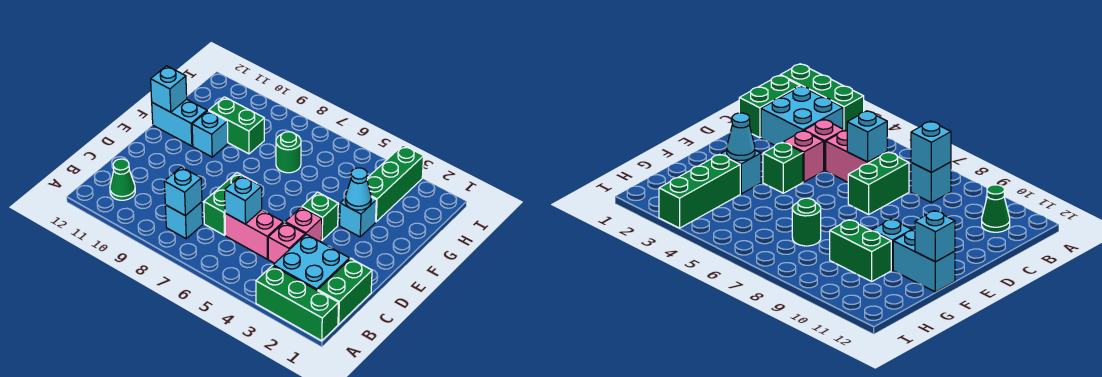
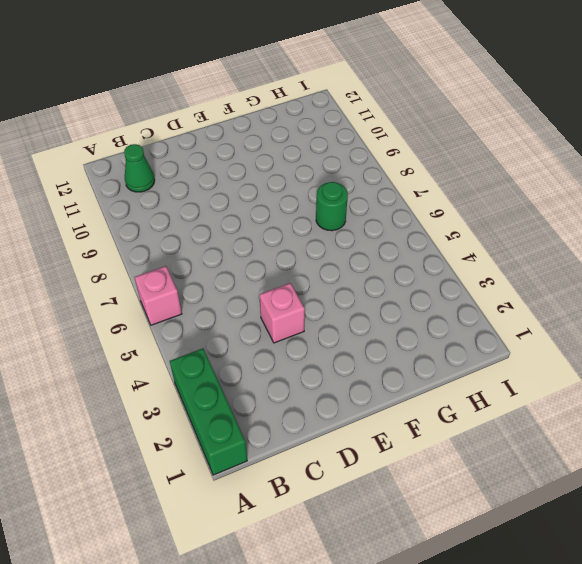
pink brick A6 level 1 -> pink brick C4 level 1
none -> green brick B1:C1 level 1
none -> cyan brick B2:C3 level 1
none -> cyan brick B8 level 1

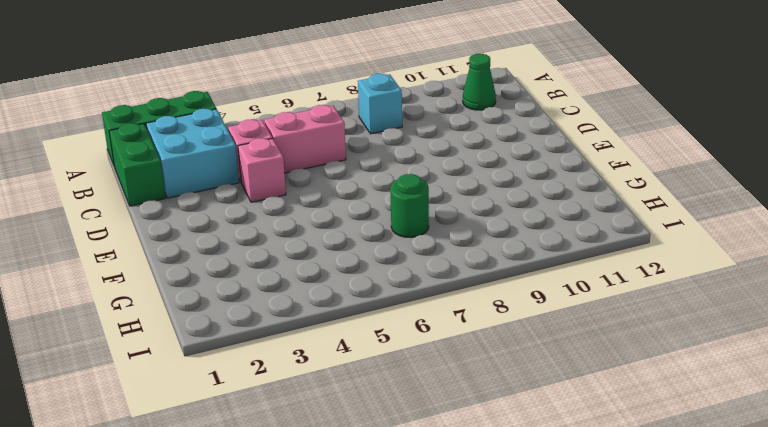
none -> green brick C7:D7 level 1
none -> green brick E4 level 1
none -> cyan brick F3 level 1

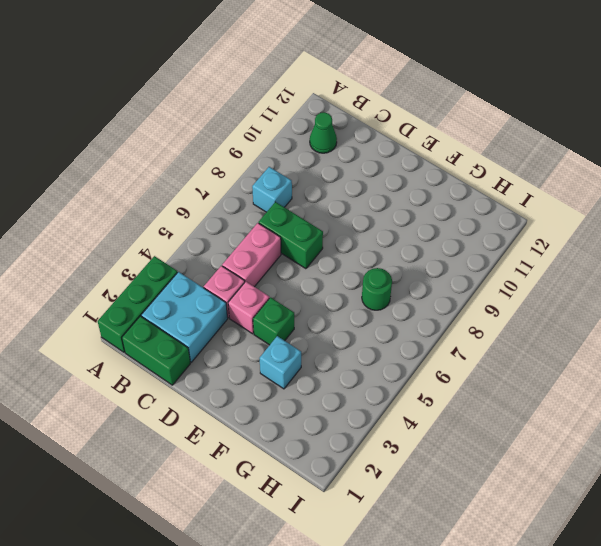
none -> cyan brick F10 level 1
none -> cyan brick F11:F12 level 1
none -> green brick G3:I3 level 1

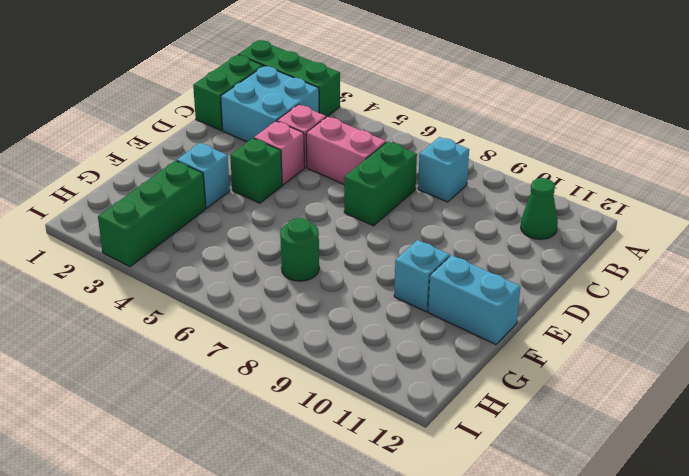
none -> green brick G9:G10 level 1
none -> cyan brick B8 level 2
none -> cyan brick C6 level 2

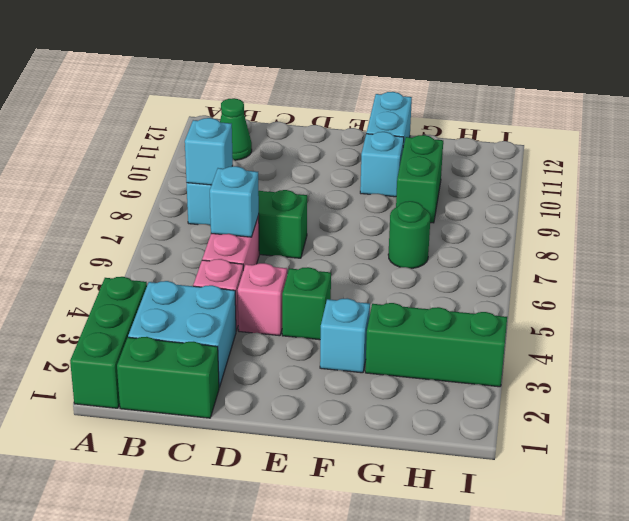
none -> cyan cone F3 level 2
none -> cyan brick F12 level 2

